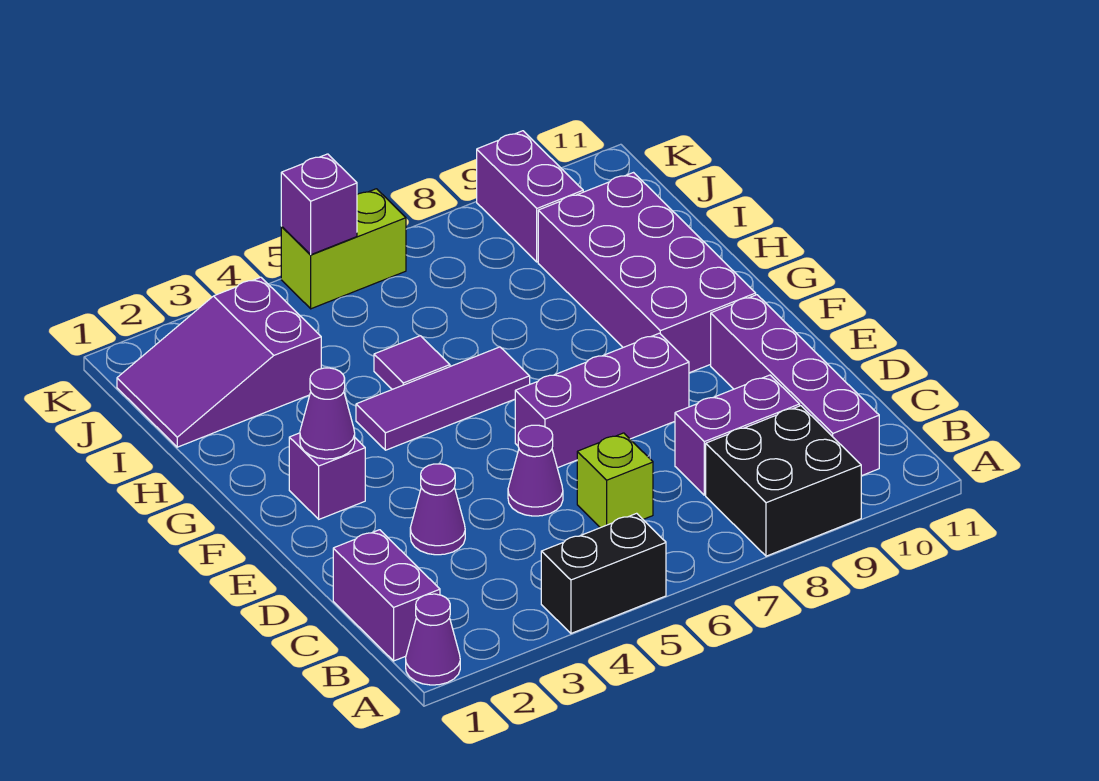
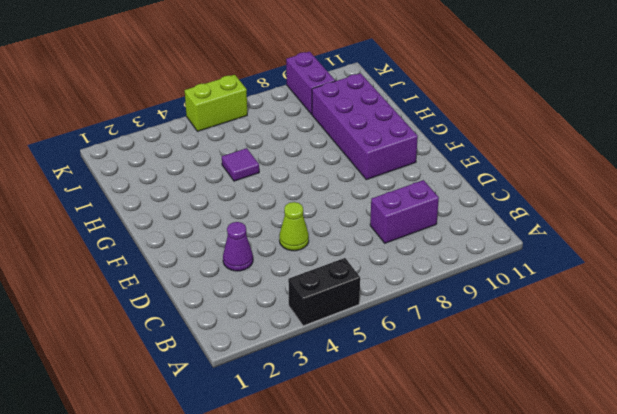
lime cone D5 level 1 -> purple cone D5 level 1
none -> purple cone A1 level 1
none -> black brick A8:B9 level 1
none -> purple brick B1:C1 level 1

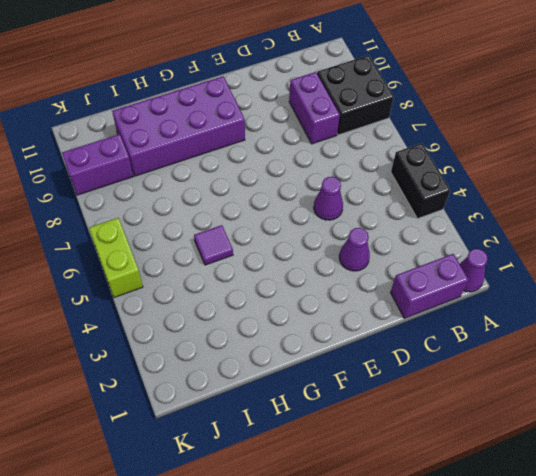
none -> purple brick B10:E10 level 1
none -> lime brick C6 level 1
none -> purple brick E6:E8 level 1

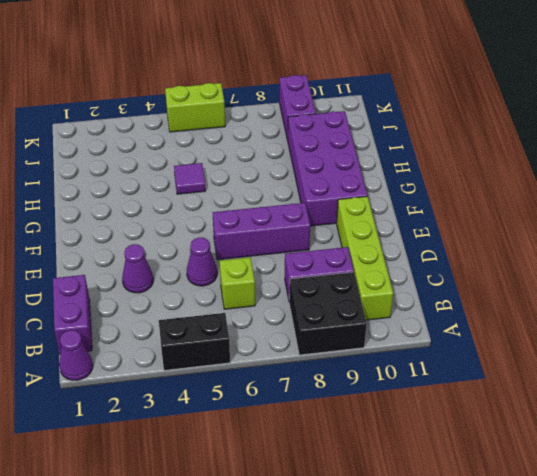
lime brick B10:E10 level 1 -> purple brick B10:E10 level 1
none -> purple brick F2 level 1
none -> purple tile G4:G6 level 1
none -> purple slope I1:J3 level 1 top 3

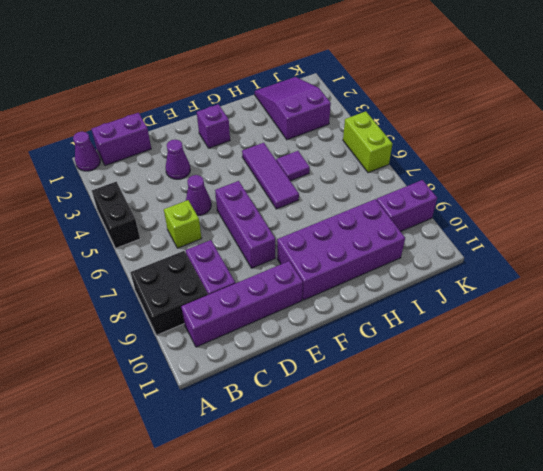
none -> purple cone F2 level 2
none -> purple brick K5 level 2

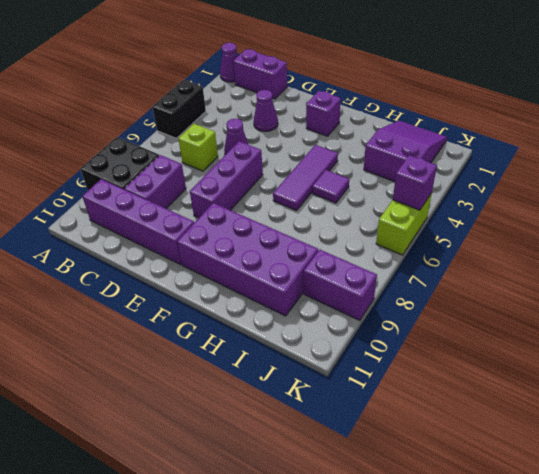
none -> purple cone F2 level 2

